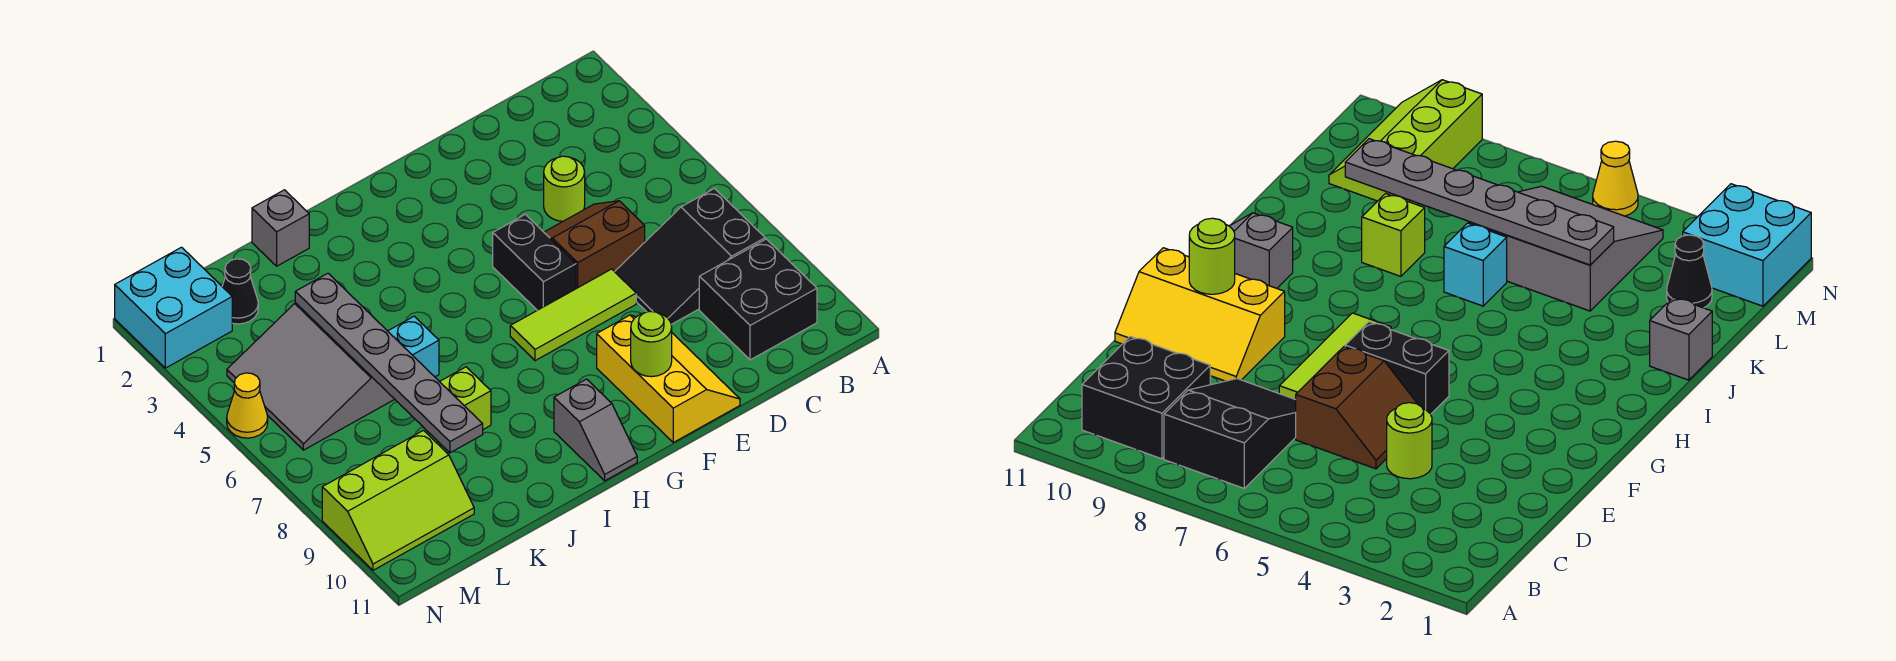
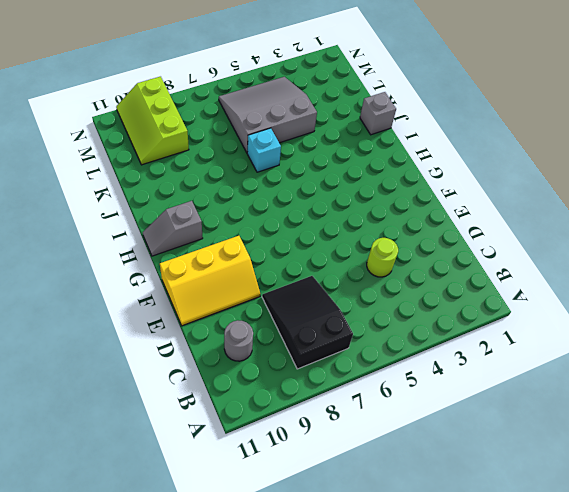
grey round brick C10 level 1 -> black brick B9:C10 level 1
none -> brown slope D5:E6 level 1 top 6
none -> lime tile E7:G7 level 1
none -> black brick F5:F6 level 1

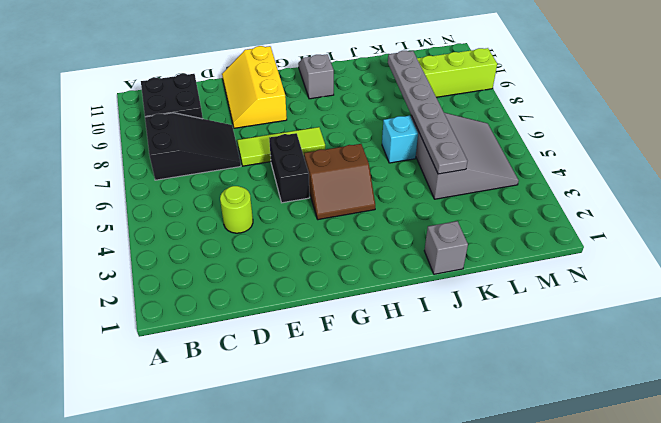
brown slope G4:H5 level 1 top 5 -> brown slope D5:E6 level 1 top 6
none -> lime brick J8 level 1
none -> black cone L2 level 1
none -> cyan brick M1:N2 level 1

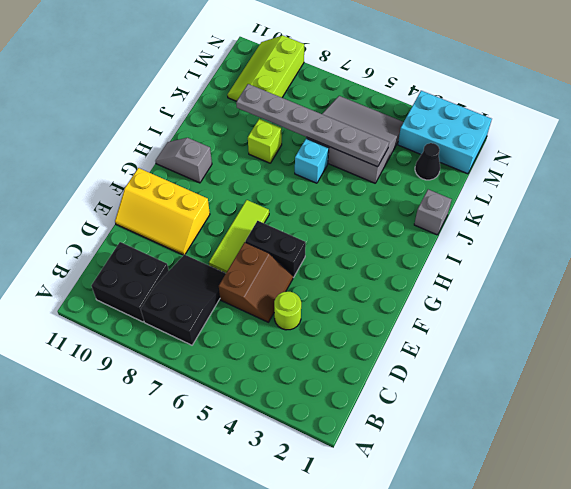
cyan brick M1:N3 level 1 -> cyan brick M1:N2 level 1
none -> yellow cone N5 level 1
none -> lime round brick F10 level 2

